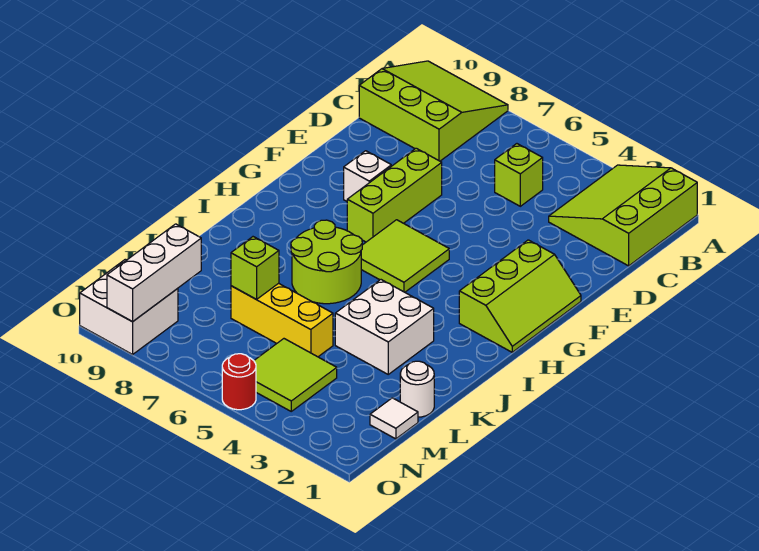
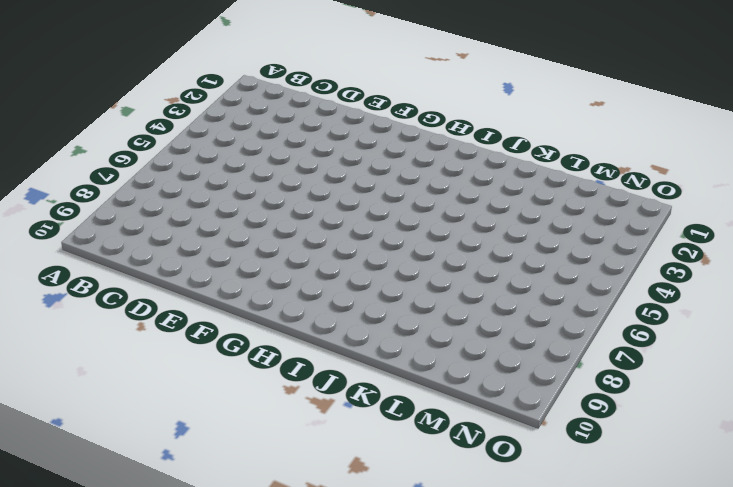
none -> lime slope A1:C3 level 1 top 1
none -> lime slope A8:C10 level 1 top C
none -> lime brick C5 level 1

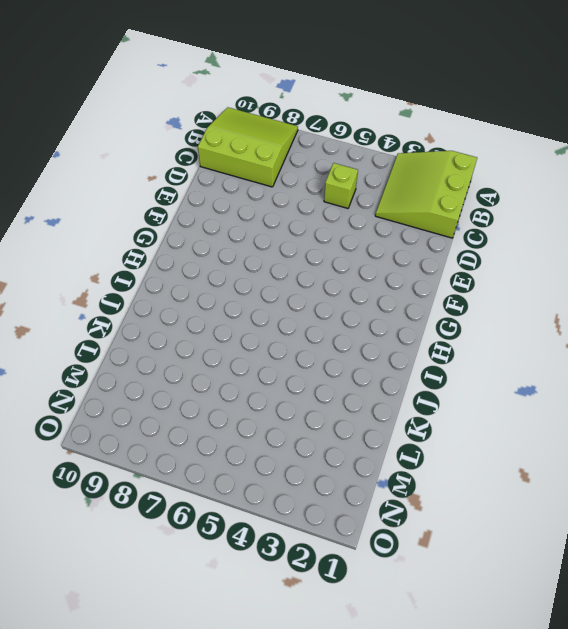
none -> lime brick E7:G7 level 1
none -> lime slope F1:H2 level 1 top 2
none -> white brick F8 level 1

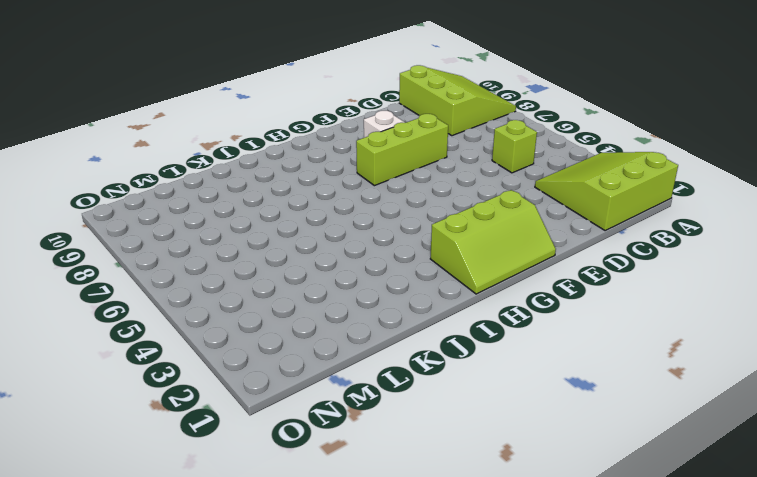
none -> lime tile G5:H6 level 1
none -> lime round brick I6:J7 level 1
none -> white brick J3:K4 level 1

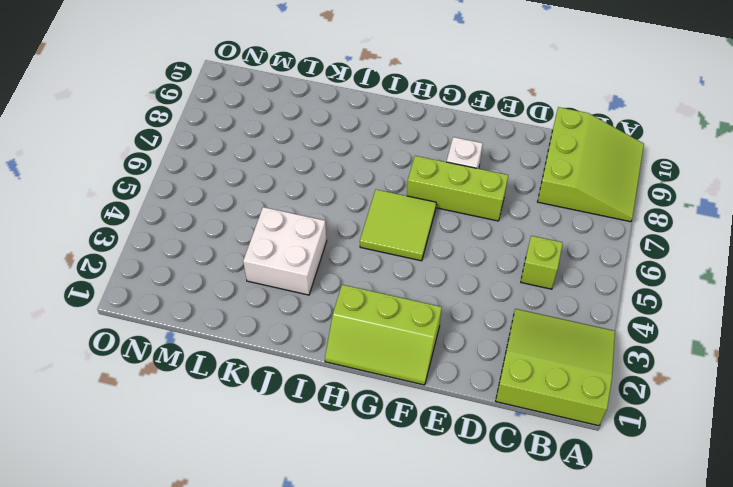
none -> lime round brick I6:J7 level 1
none -> white round brick L1 level 1
none -> yellow brick L5:L7 level 1

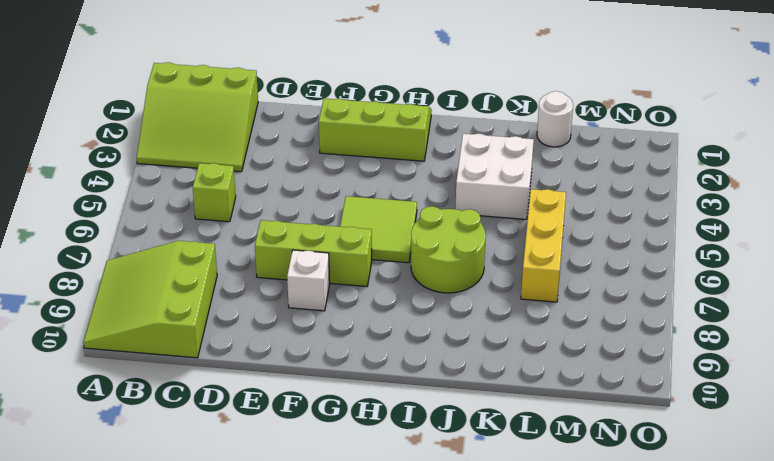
none -> white tile M1 level 1
none -> lime tile M4:N5 level 1
none -> white brick N9:O10 level 1

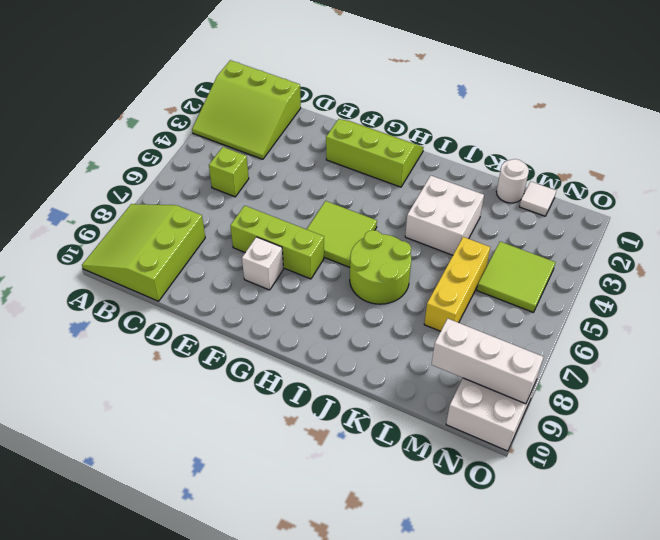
none -> red round brick O5 level 1
none -> lime brick L7 level 2

